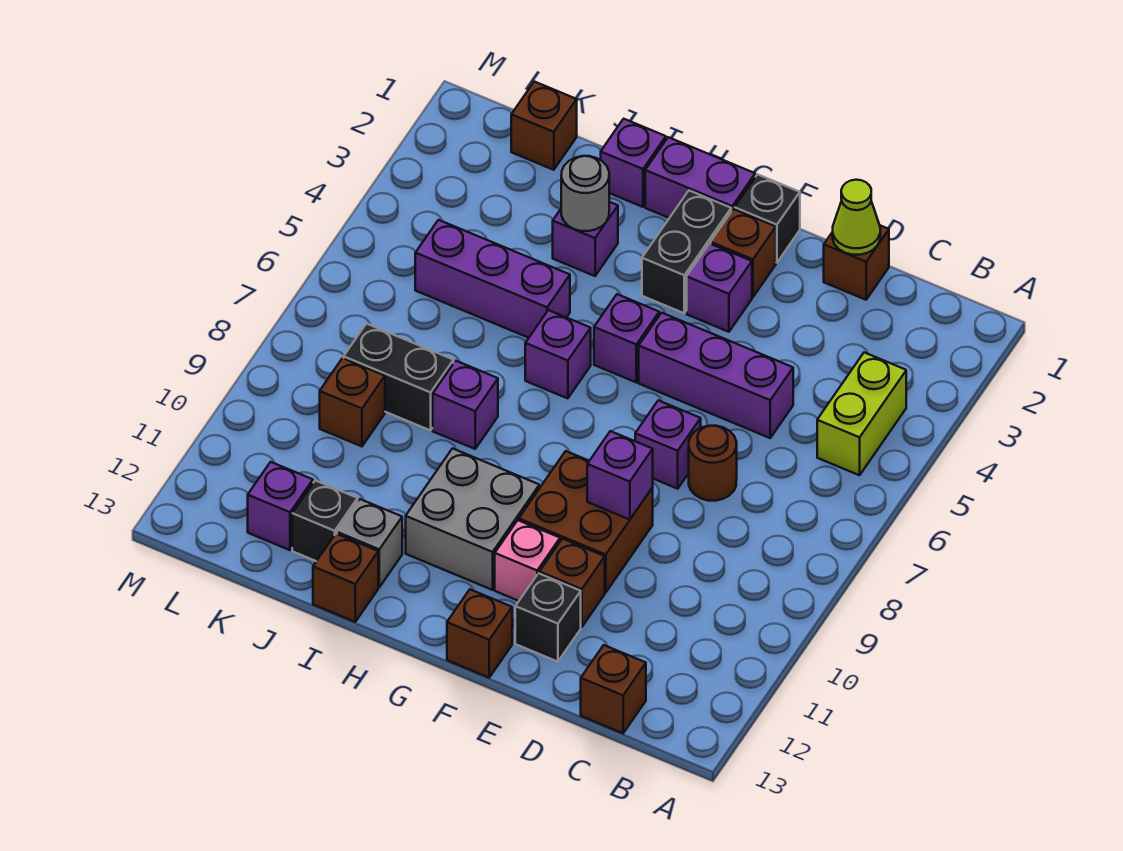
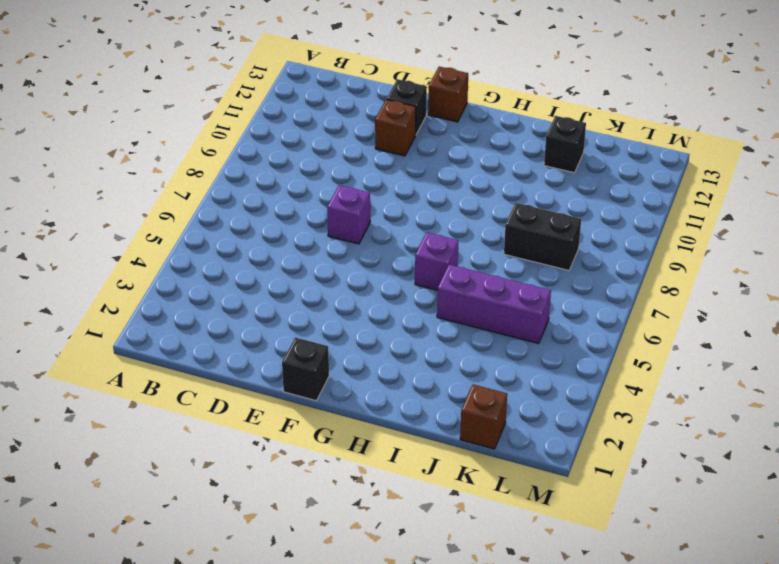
none -> lime brick B4:B5 level 1
none -> brown brick C13 level 1
none -> brown brick D1 level 1
none -> purple brick D5:F5 level 1

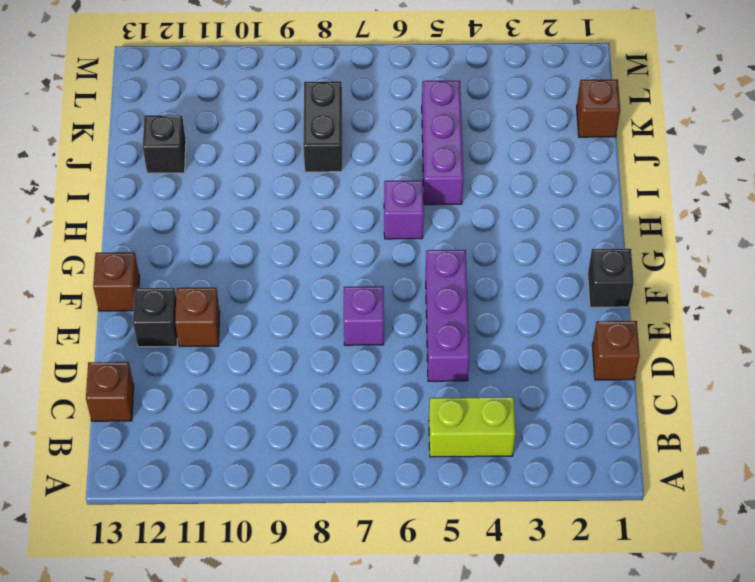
none -> brown round brick D7 level 1
none -> brown brick E9:F10 level 1
none -> brown brick F2 level 1
none -> purple brick F3 level 1

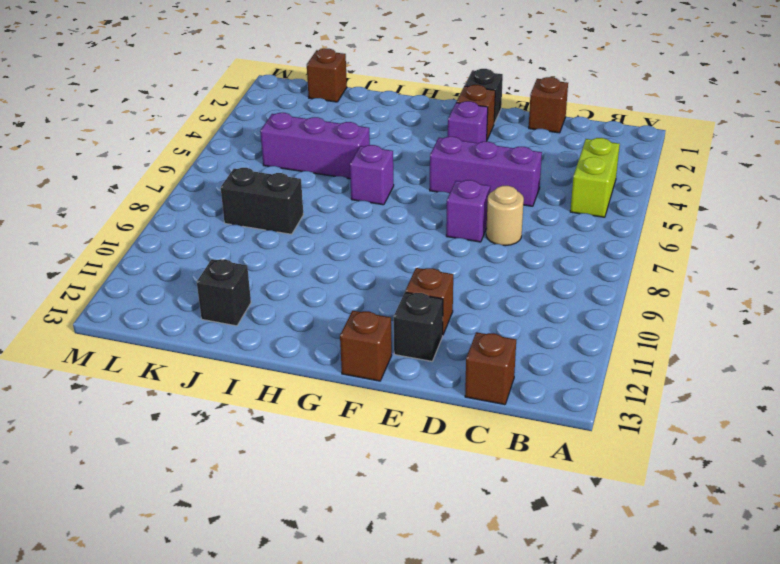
tan round brick D7 level 1 -> brown round brick D7 level 1
none -> brown brick E9:F10 level 1
none -> pink brick F11 level 1
none -> purple brick G1:H1 level 1
none -> black brick G2:G3 level 1

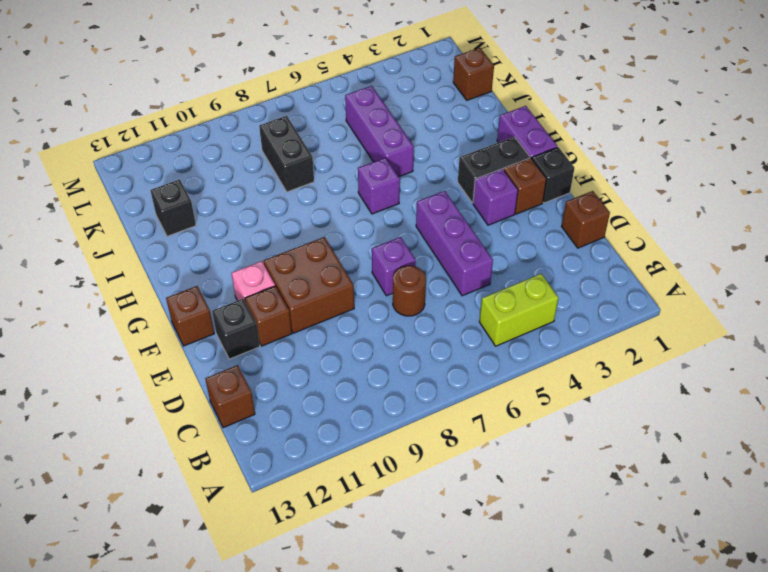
none -> purple brick G5 level 1
none -> grey brick G10:H11 level 1
none -> purple brick I1 level 1
none -> purple brick I3 level 1

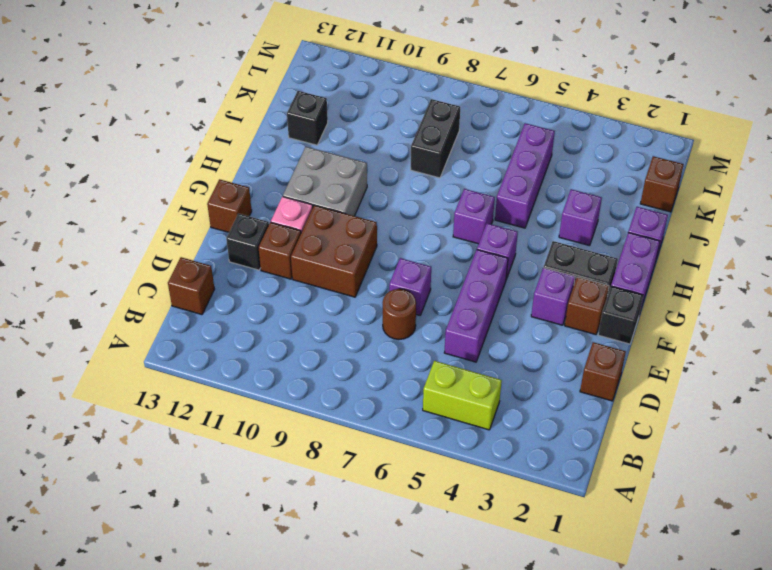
none -> purple brick I8 level 1
none -> grey brick I12 level 1
none -> brown brick I13 level 1
none -> brown brick K9 level 1

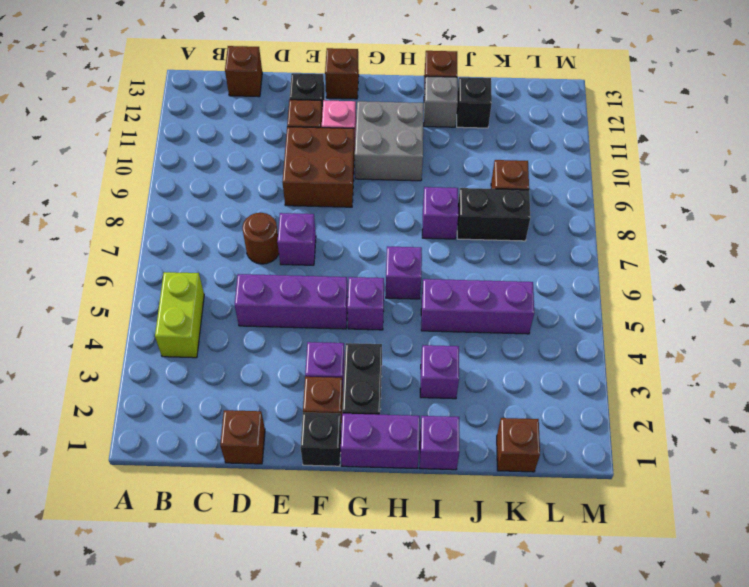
none -> purple brick K12 level 1
none -> lime cone D1 level 2
none -> purple brick E9 level 2
none -> grey round brick I3 level 2

